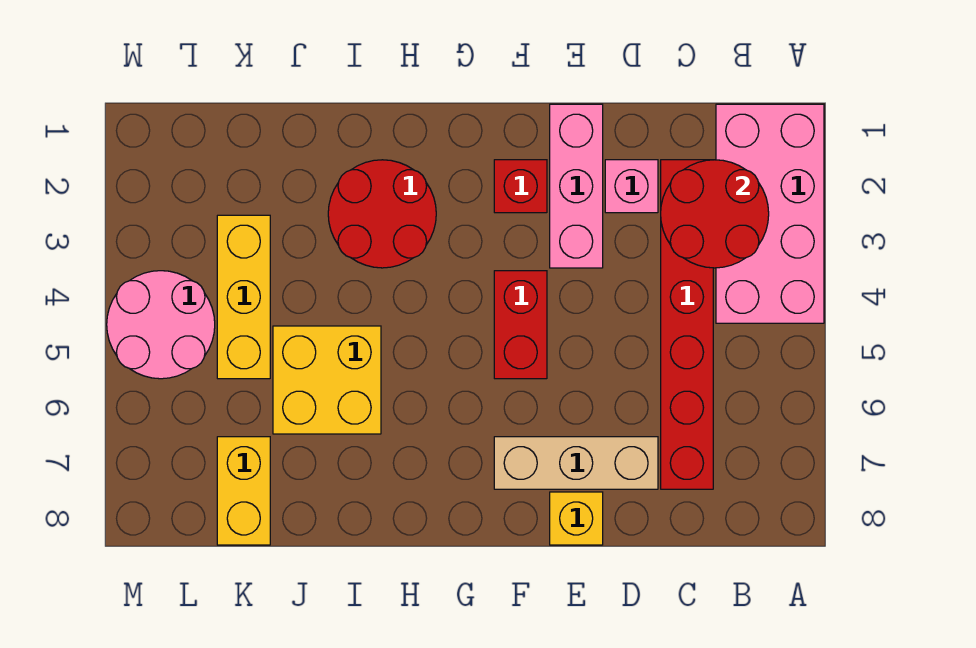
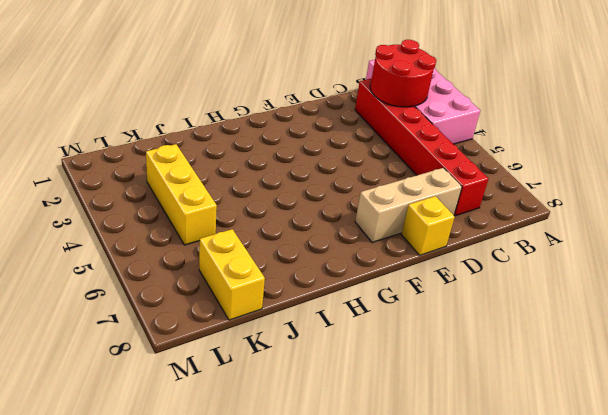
none -> pink brick D2 level 1
none -> pink brick E1:E3 level 1
none -> red brick F2 level 1

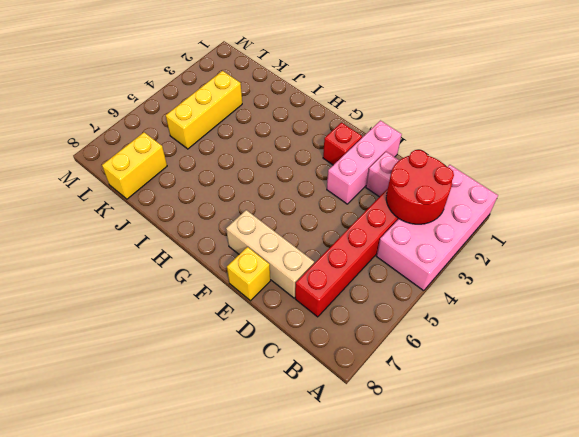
none -> red brick F4:F5 level 1
none -> red round brick H2:I3 level 1
none -> yellow brick I5:J6 level 1

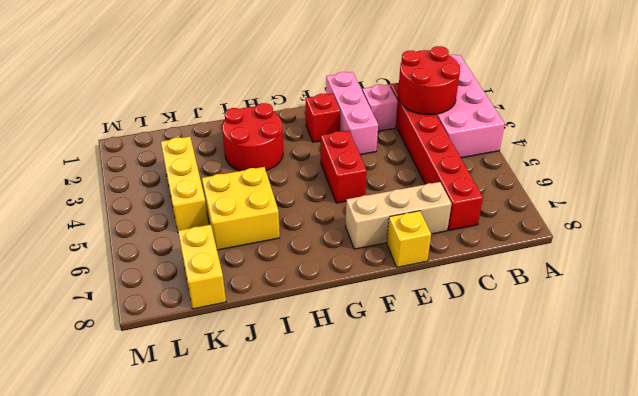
none -> pink round brick L4:M5 level 1

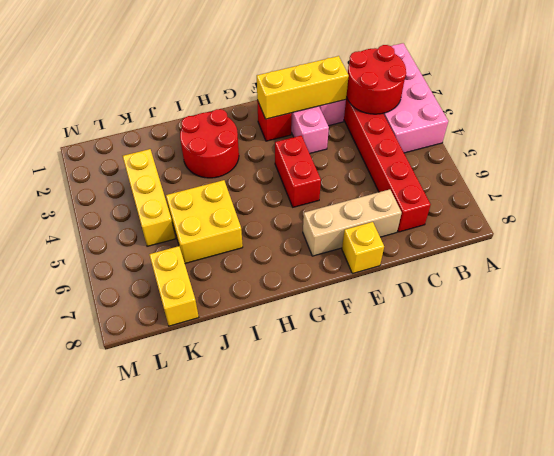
yellow brick D2:F2 level 2 -> none
none -> pink round brick L4:M5 level 1

